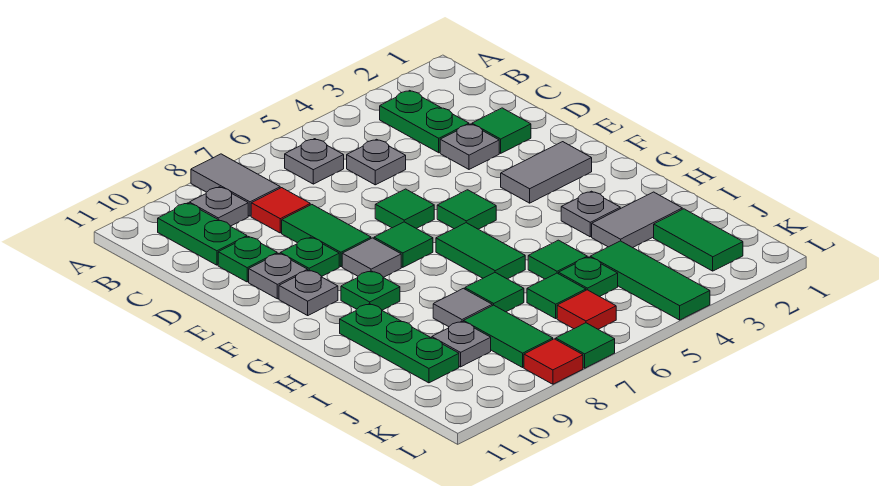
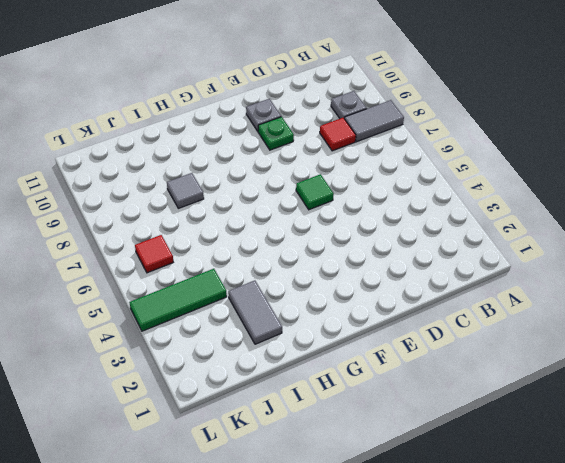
none -> green plate B3:C3 level 1
none -> grey plate B6 level 1
none -> green plate B10:C10 level 1
none -> grey plate C5 level 1

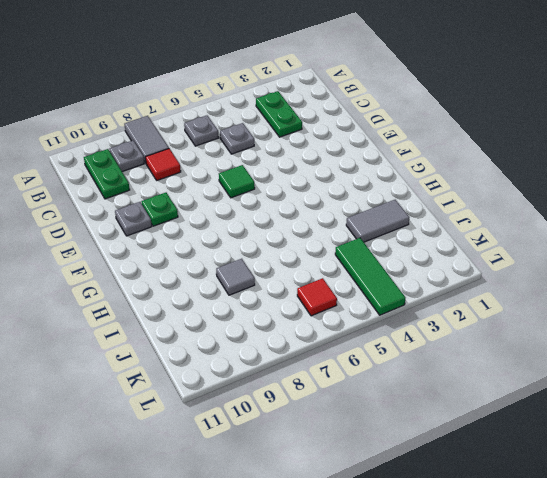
none -> green tile D2 level 1
none -> grey plate D3 level 1
none -> green tile D8:E8 level 1
none -> green plate D10 level 1

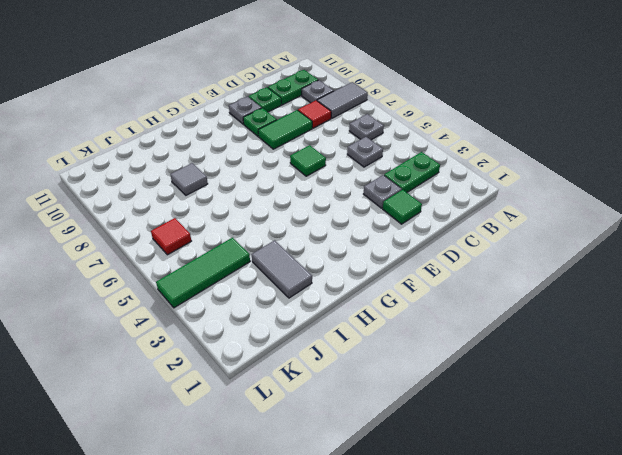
none -> grey tile F2:F3 level 1
none -> green tile F5 level 1
none -> green tile F7 level 1
none -> grey tile F8 level 1

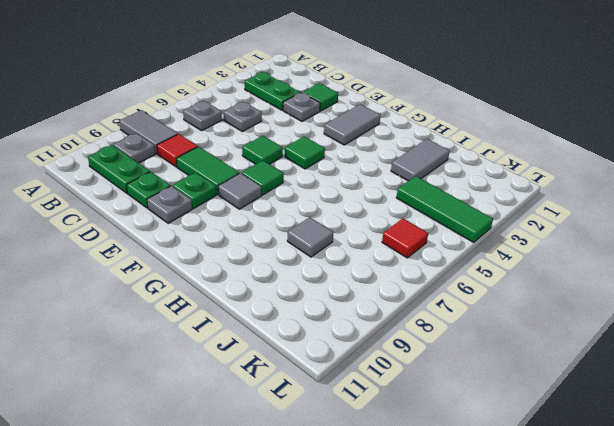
none -> grey plate F10 level 1
none -> green tile G6:H6 level 1
none -> green plate G9 level 1
none -> grey plate H3 level 1

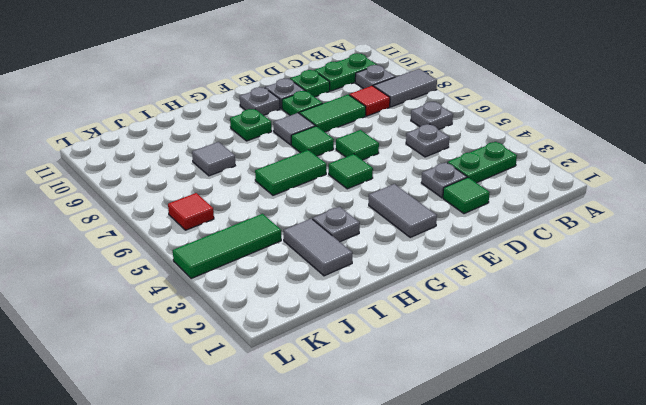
none -> green plate H10:J10 level 1
none -> green tile I5 level 1
none -> green tile I7 level 1
none -> green tile J2:K2 level 1

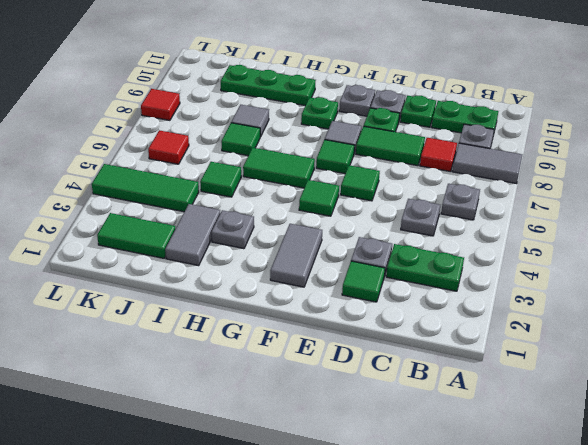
none -> green plate J5 level 1
none -> green tile J6 level 1
none -> green tile J8:K8 level 1
none -> grey plate J9 level 1

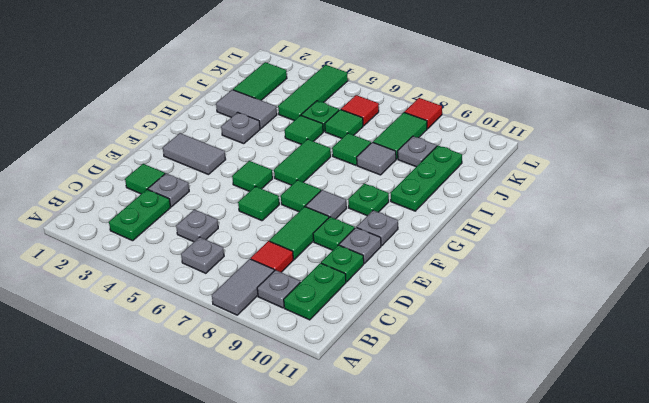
none -> green tile L7 level 1

